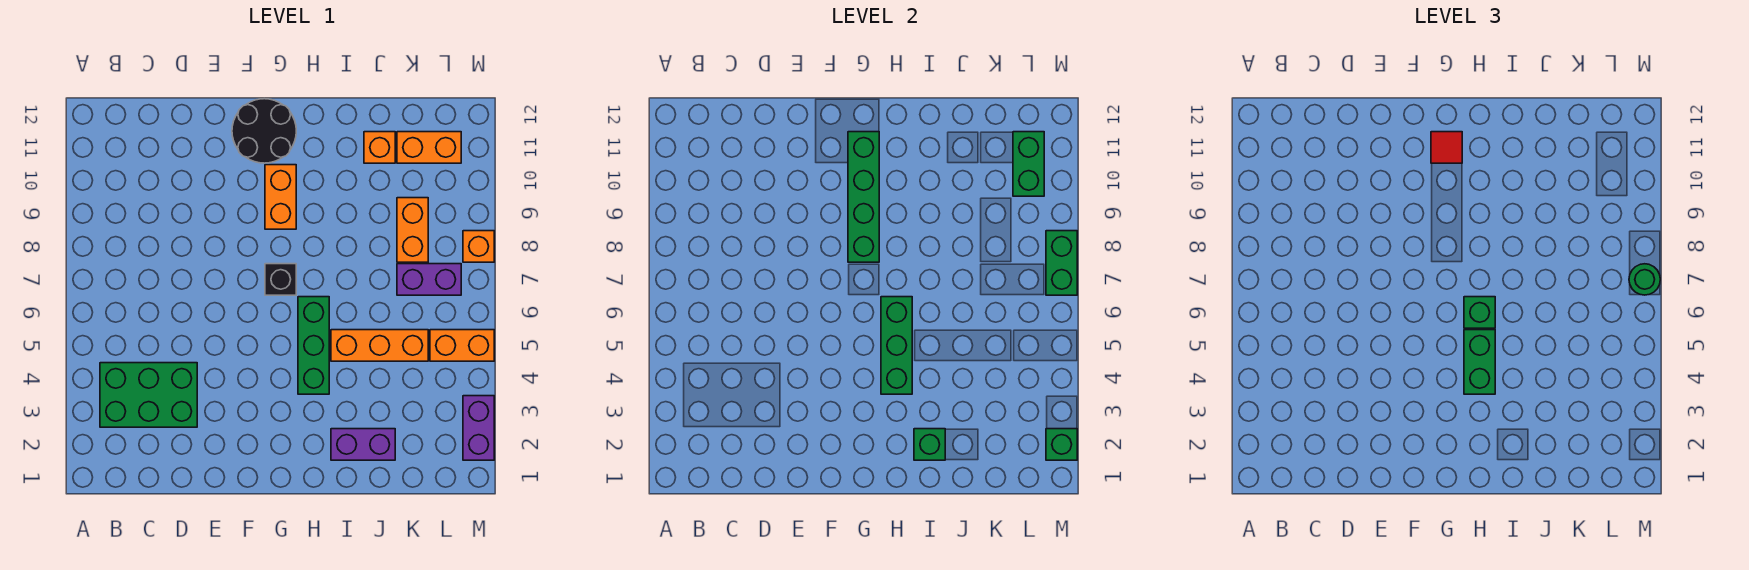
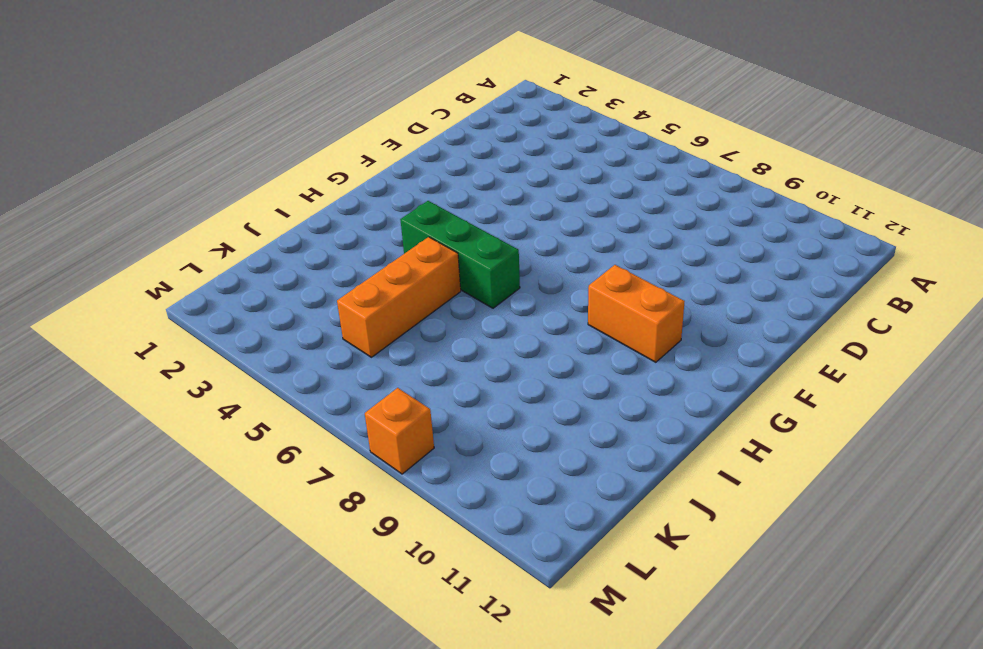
none -> green brick B3:D4 level 1
none -> black round brick F11:G12 level 1
none -> black brick G7 level 1

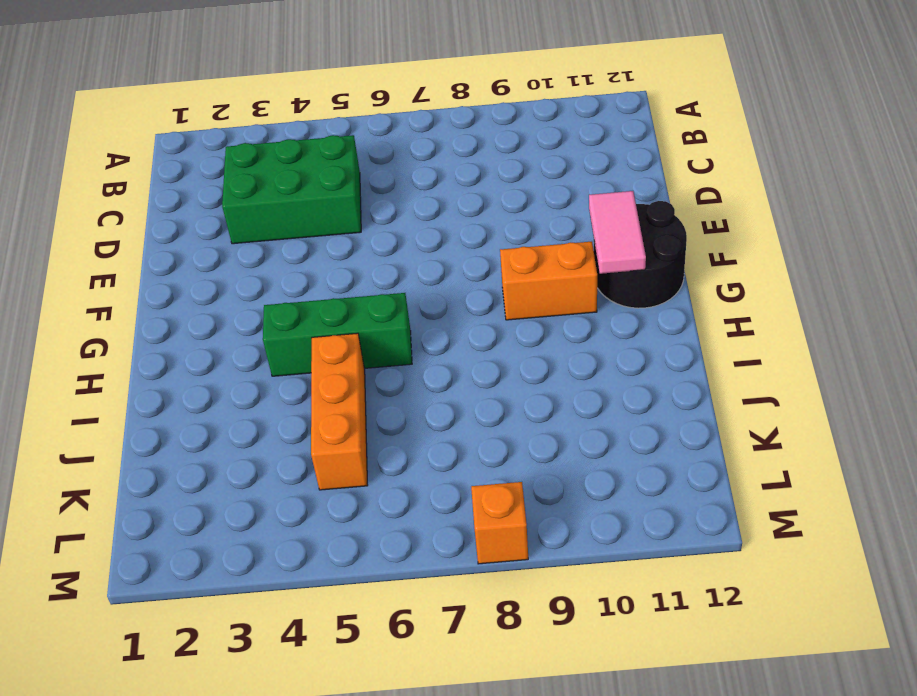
green brick C3:D5 level 1 -> green brick B3:D4 level 1
pink tile F11:G11 level 2 -> green brick G8:G11 level 2
none -> black brick G7 level 1
none -> purple brick I2:J2 level 1
none -> orange brick J11 level 1

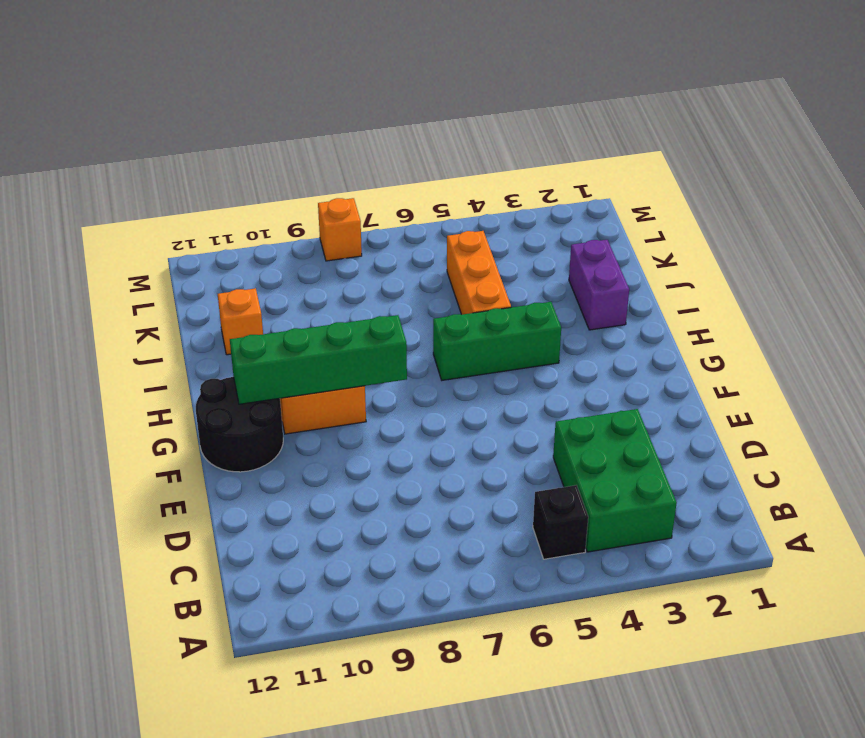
black brick B5 level 1 -> black brick G7 level 1
none -> purple brick K7:L7 level 1
none -> orange brick K8:K9 level 1
none -> orange brick K11:L11 level 1

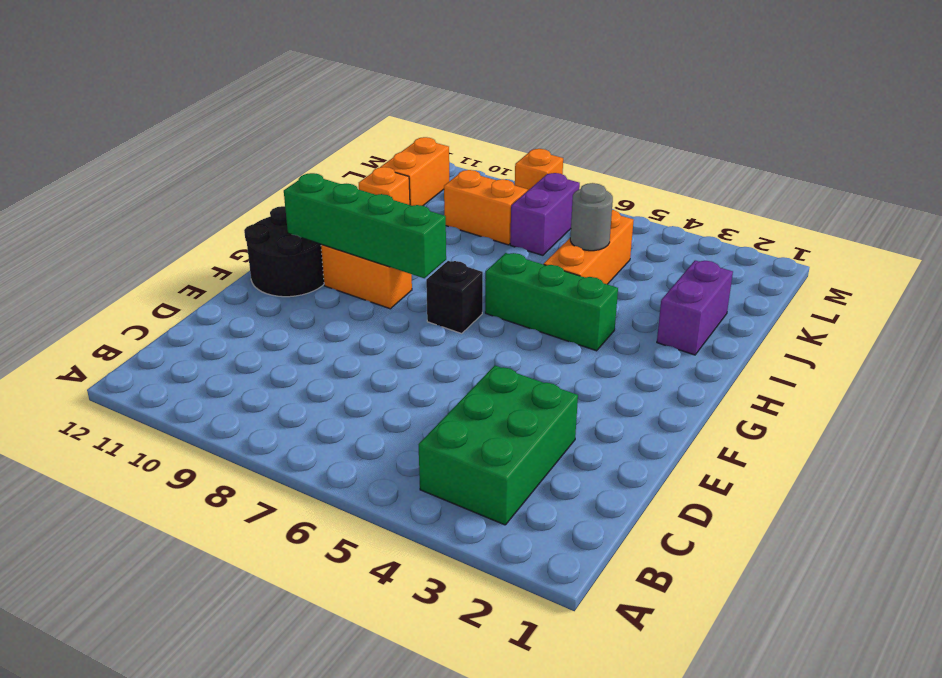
grey round brick J5 level 2 -> none
none -> orange brick L5:M5 level 1
none -> purple brick M2:M3 level 1
none -> green brick H4:H6 level 2

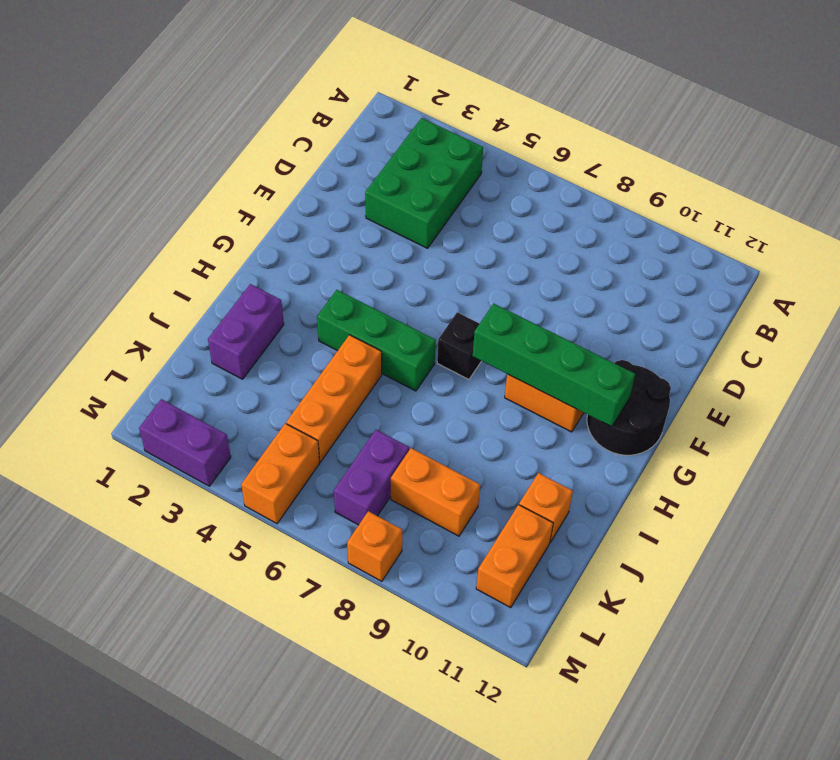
none -> green brick H4:H6 level 2
none -> green brick I2 level 2
none -> green brick L10:L11 level 2

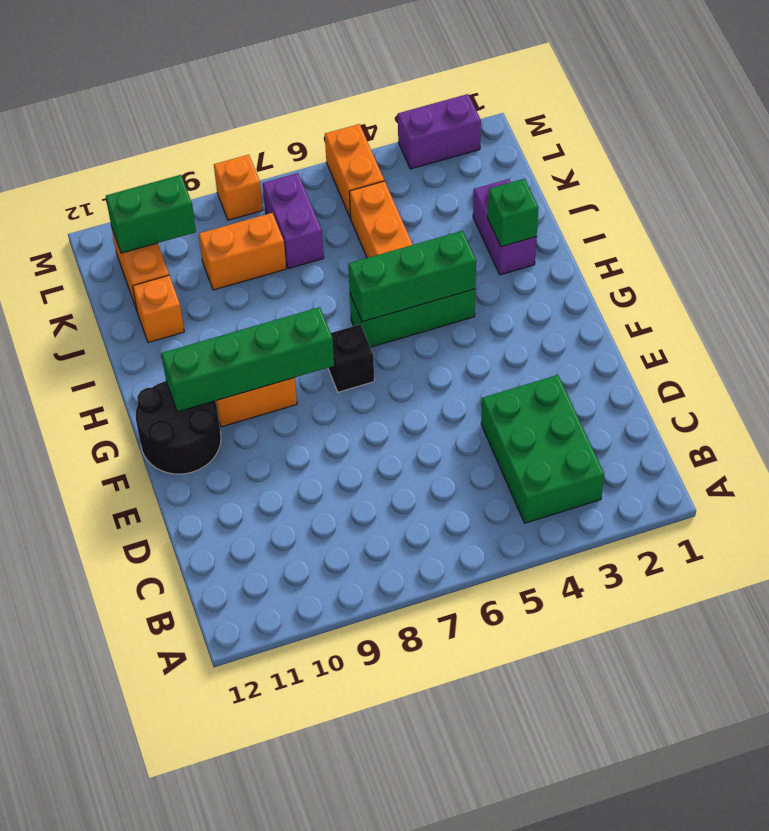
none -> green brick M2 level 2
none -> green brick M7:M8 level 2
none -> red tile G11 level 3

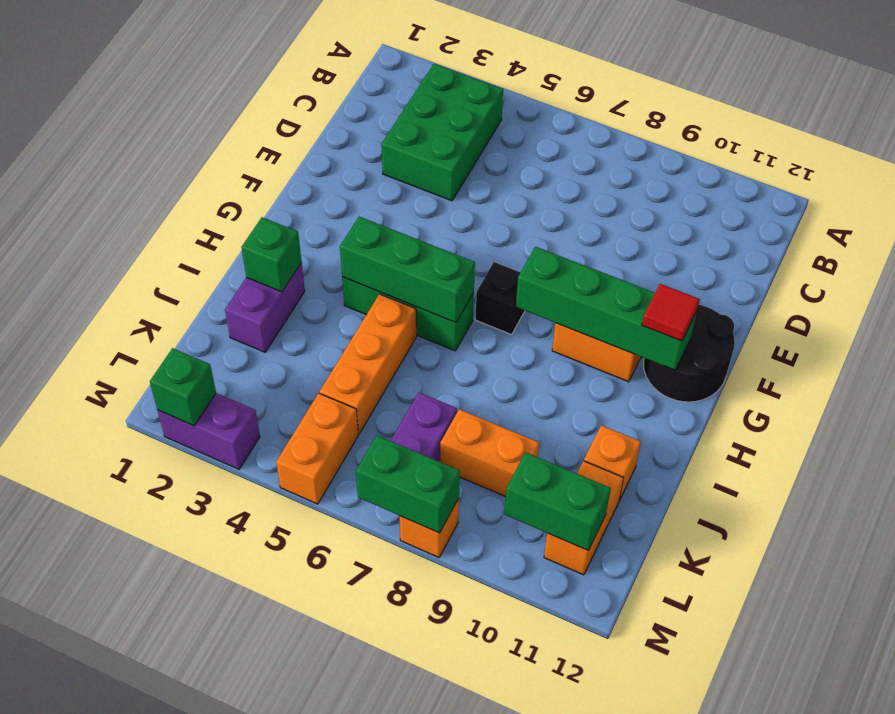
none -> green brick H4:H5 level 3
none -> green brick H6 level 3
none -> green round brick M7 level 3

